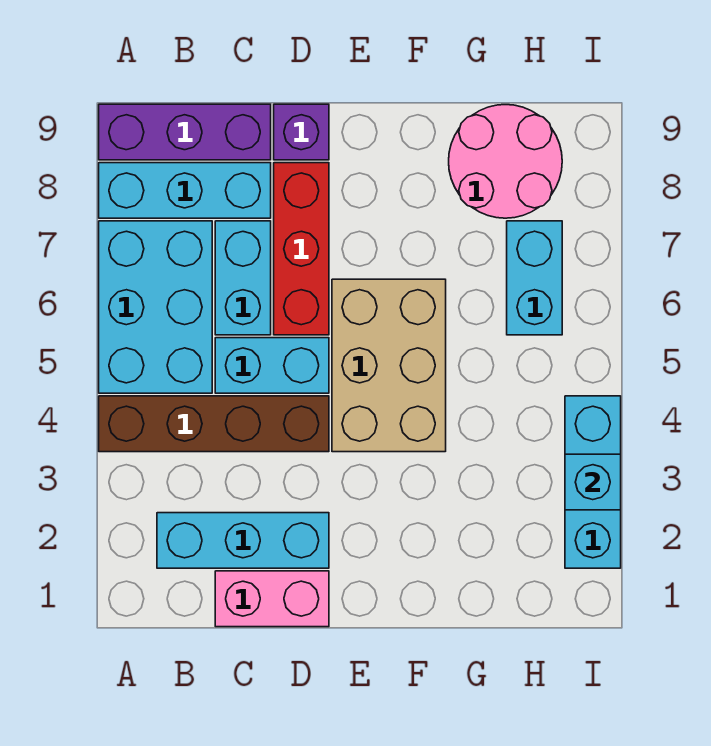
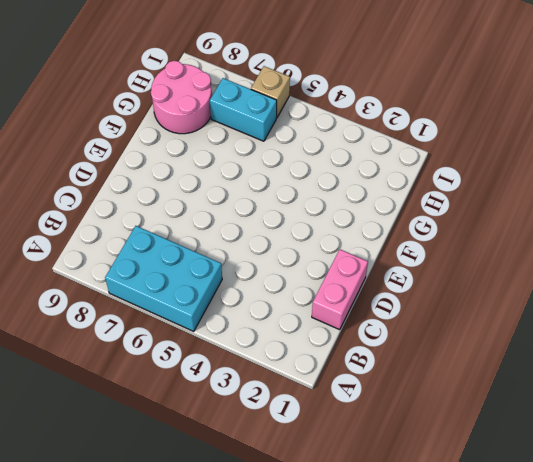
tan brick I6 level 1 -> none
none -> brown brick A4:D4 level 1
none -> cyan brick A8:C8 level 1
none -> purple brick A9:C9 level 1

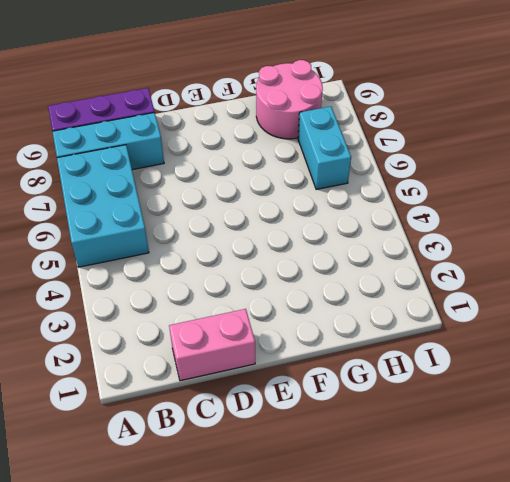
none -> brown brick A4:D4 level 1
none -> cyan brick B2:D2 level 1
none -> cyan brick C5:D5 level 1

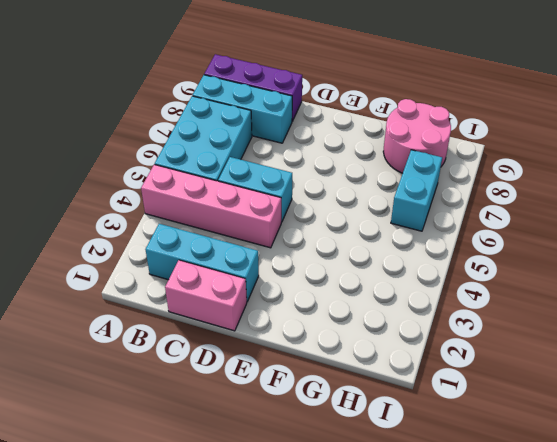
pink brick A4:D4 level 1 -> brown brick A4:D4 level 1
none -> cyan brick C6:C7 level 1
none -> red brick D6:D8 level 1
none -> purple brick D9 level 1

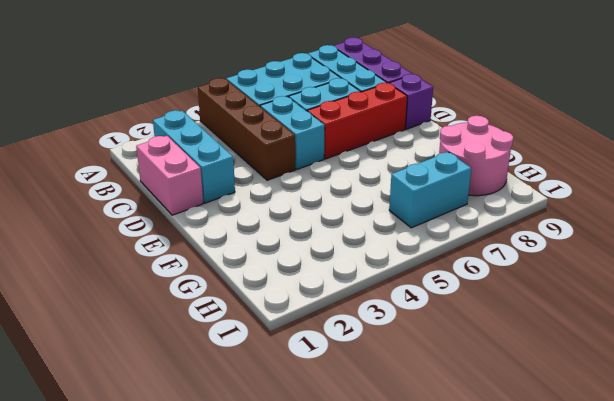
none -> tan brick E4:F6 level 1
none -> cyan brick I2:I4 level 1
none -> cyan brick I3 level 2

